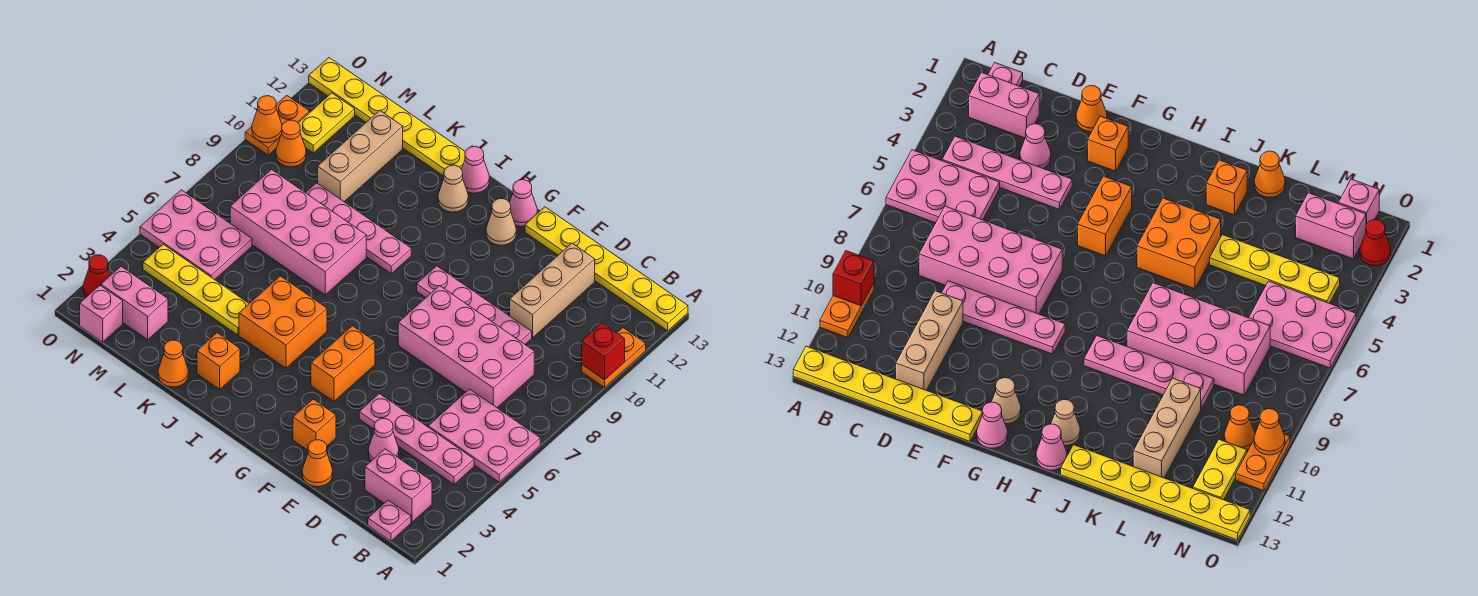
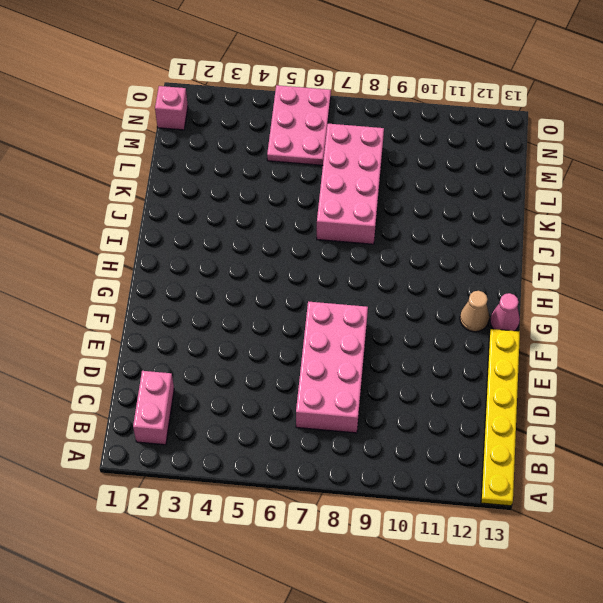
none -> pink plate A5:C6 level 1
none -> orange plate A10:A11 level 1
none -> pink plate B1 level 1
none -> pink plate B4:E4 level 1

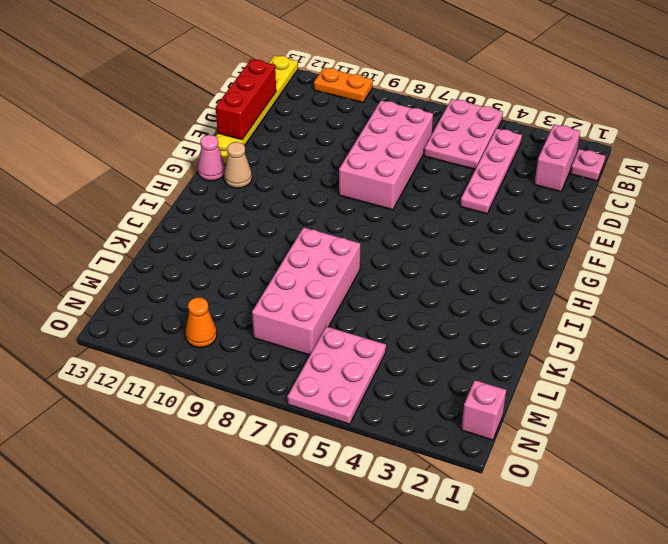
red brick C13:E13 level 2 -> none
none -> pink cone D3 level 1
none -> pink plate D9:G9 level 1
none -> tan brick D10:D12 level 1
none -> orange cone E1 level 1

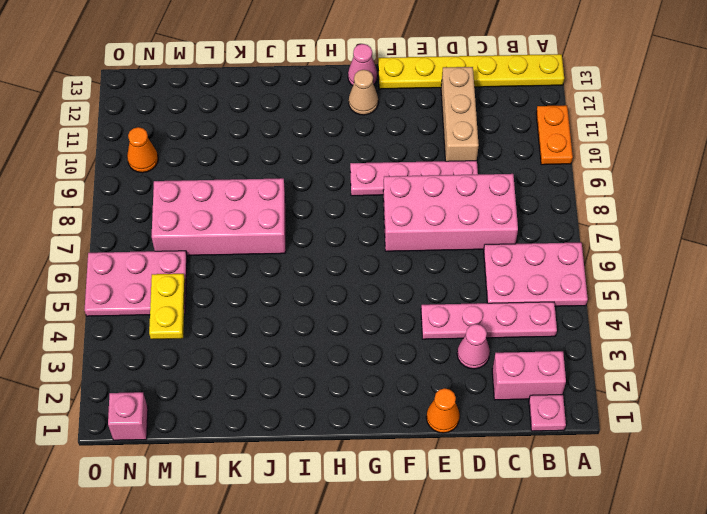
yellow plate M4:M5 level 2 -> yellow plate N11:N12 level 1
none -> orange brick F2 level 1
none -> orange brick G4:G5 level 1
none -> orange brick I4:J5 level 1
none -> pink plate I9:L9 level 1

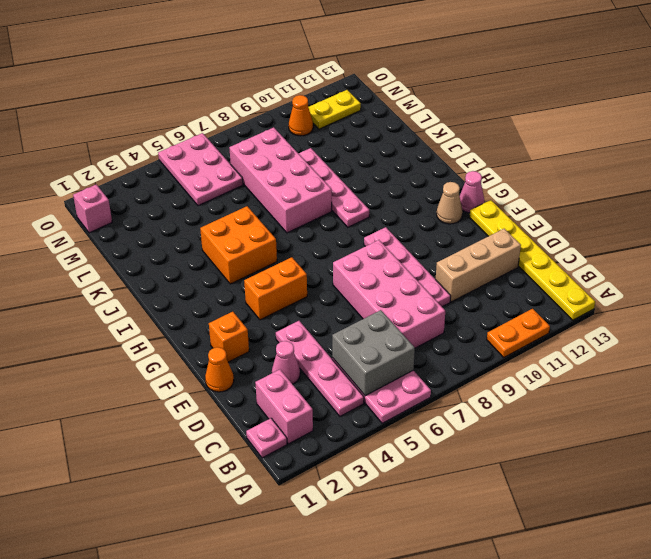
grey brick B5:C6 level 2 -> none
none -> tan cone I12 level 1
none -> pink cone I13 level 1
none -> orange brick J2 level 1
none -> yellow plate J13:O13 level 1

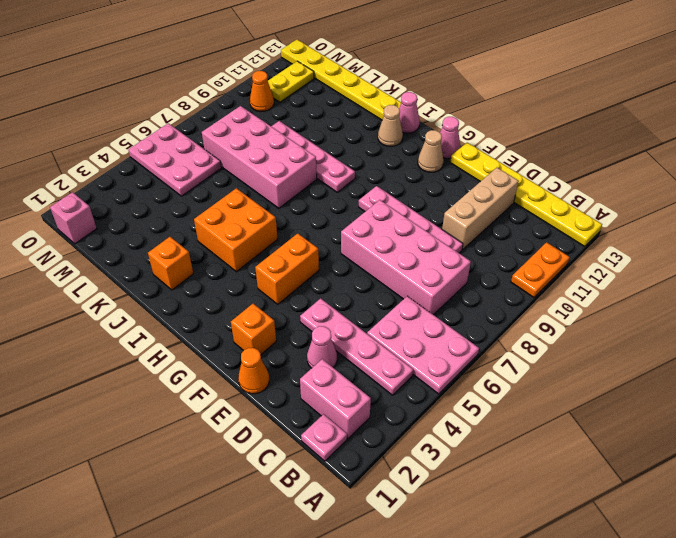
none -> orange cone K1 level 1
none -> yellow plate K4:N4 level 1
none -> tan brick L10:L12 level 1
none -> pink brick M2:N2 level 1

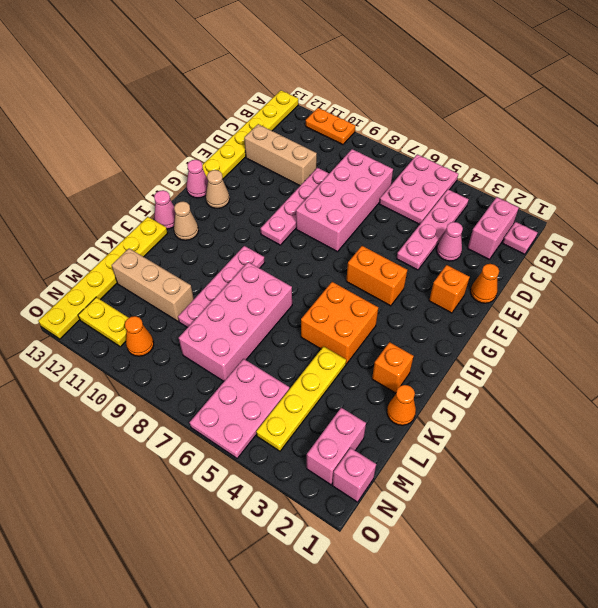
none -> red cone O2 level 1
none -> orange plate O10:O11 level 1
none -> red brick A10 level 2
none -> orange cone O10 level 2

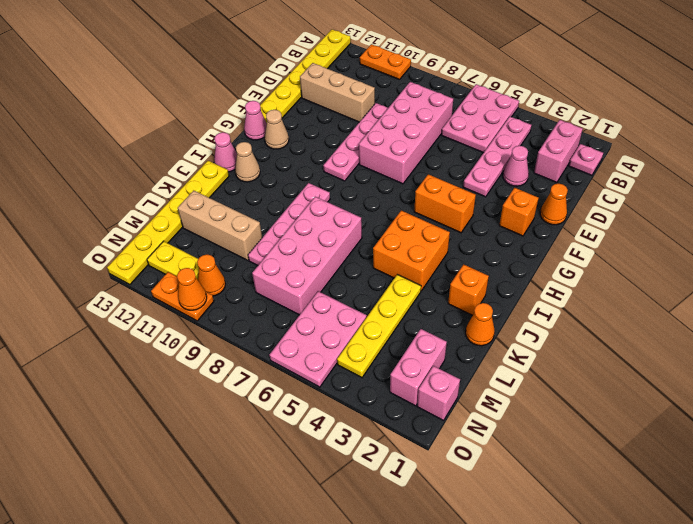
none -> red cone O2 level 1
none -> red brick A10 level 2

